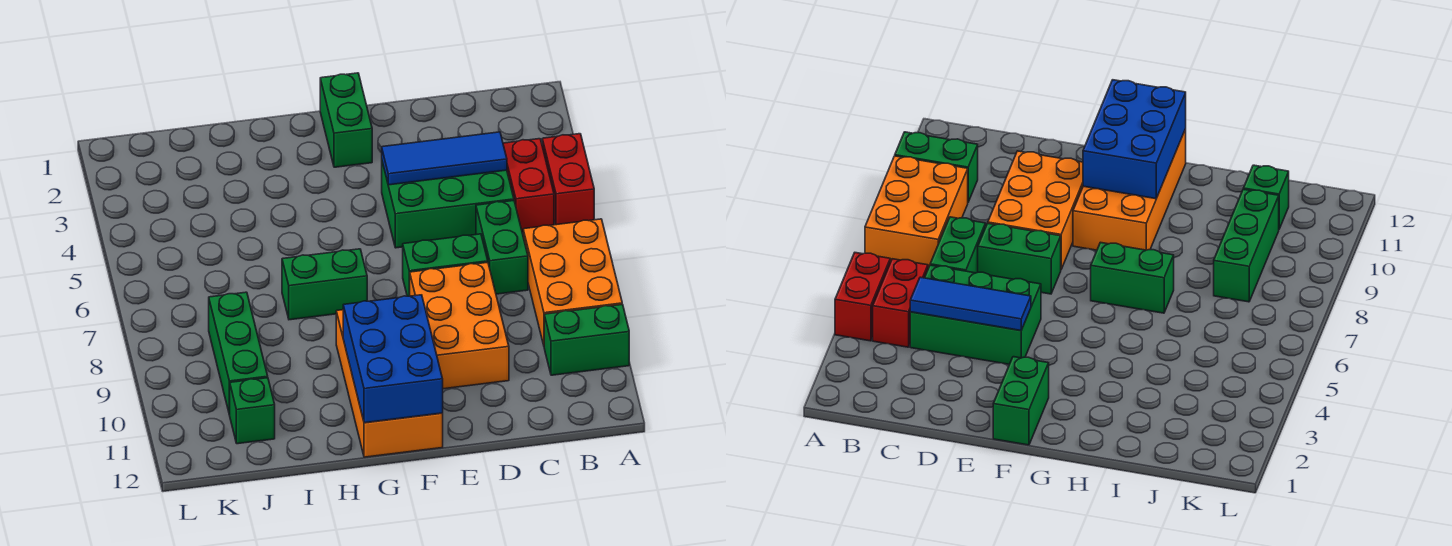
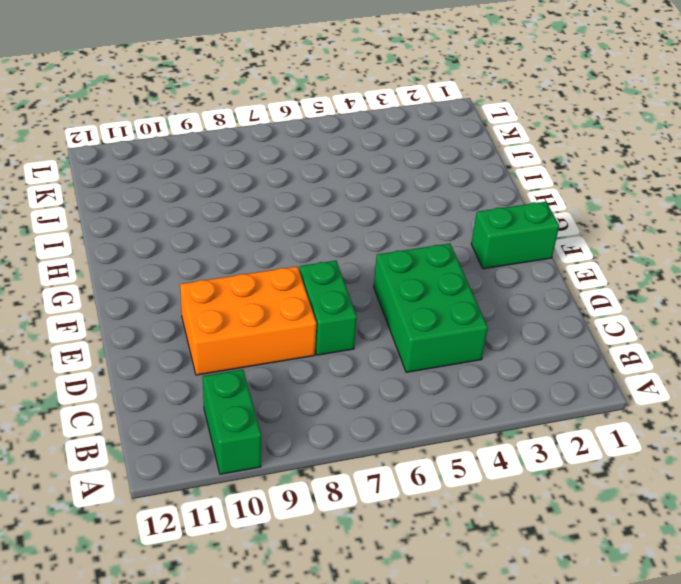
none -> red brick A4:A5 level 1
none -> orange brick A7:B9 level 1
none -> red brick B4:B5 level 1

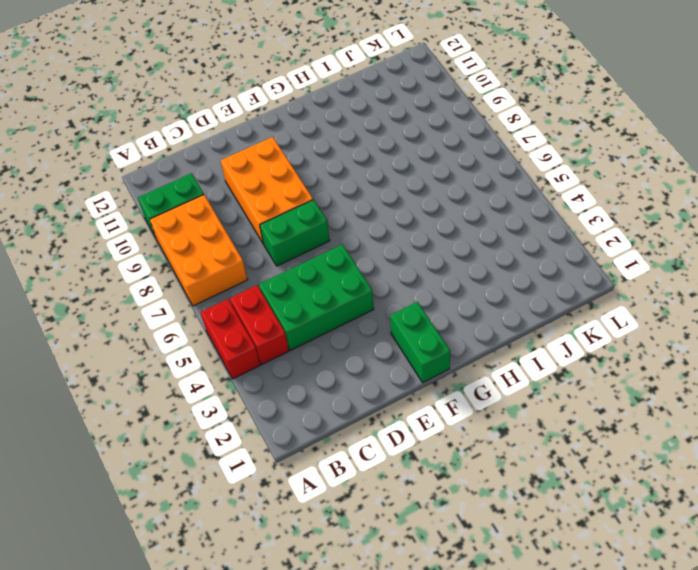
none -> green brick C6:C7 level 1
none -> orange brick F9:G12 level 1
none -> green brick G7:H7 level 1

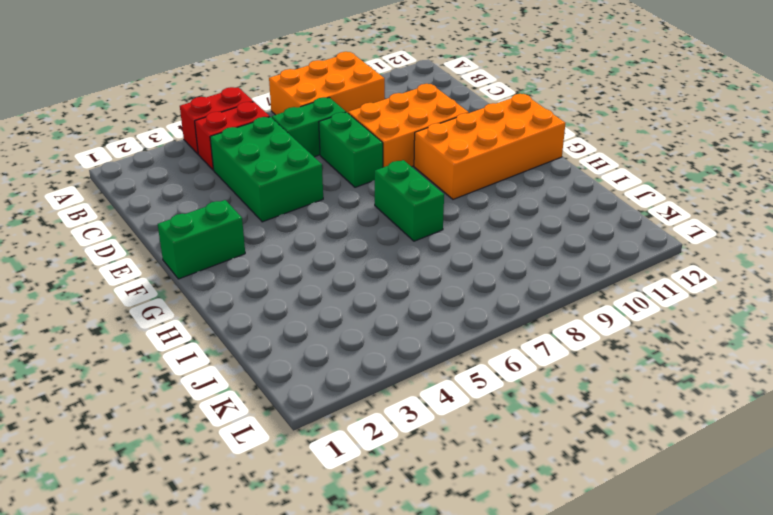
none -> green brick A10:B10 level 1
none -> green brick J8:J10 level 1
none -> green brick J11 level 1

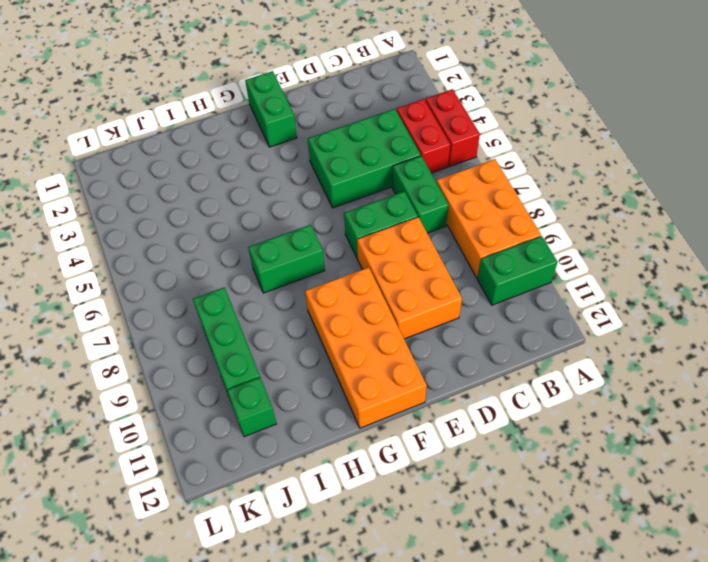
none -> blue tile C4:E4 level 2
none -> blue brick F10:G12 level 2

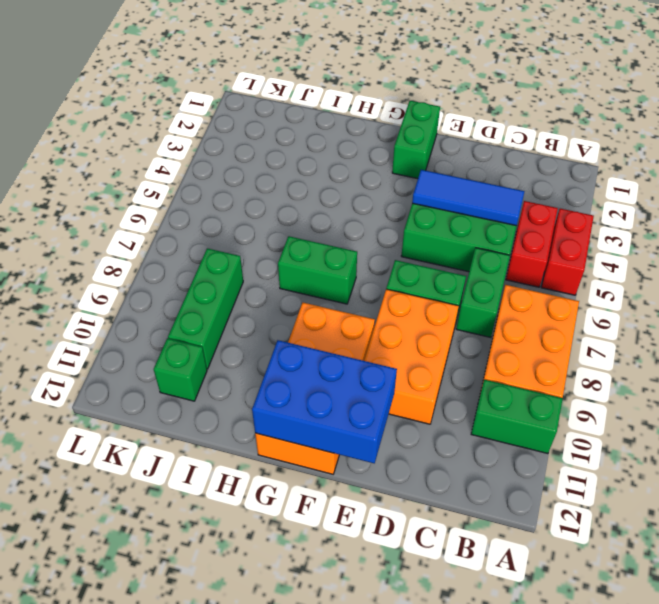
blue brick E11:G12 level 2 -> blue brick F10:G12 level 2

